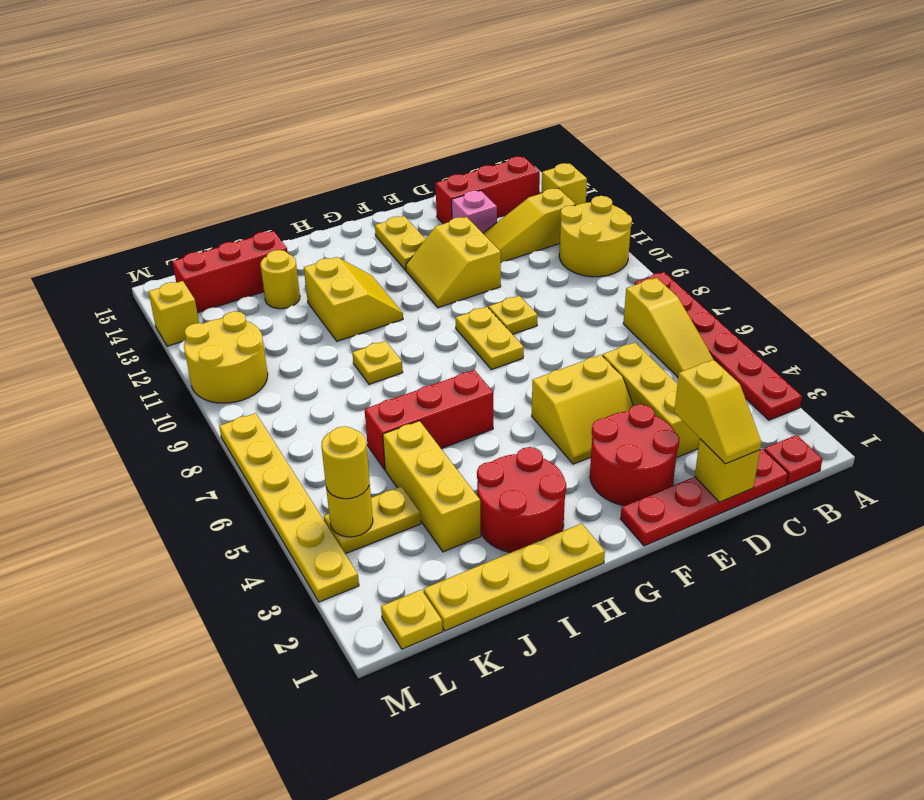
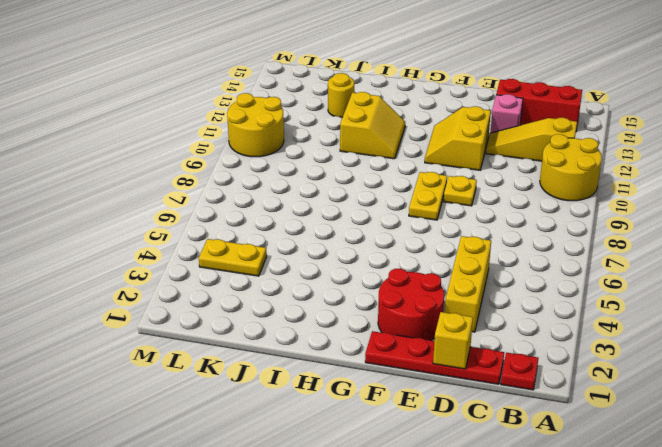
none -> red plate A3:A8 level 1
none -> yellow brick A13 level 1
none -> yellow slope B5:B7 level 1 top 7
none -> yellow slope E4:F5 level 1 top 5

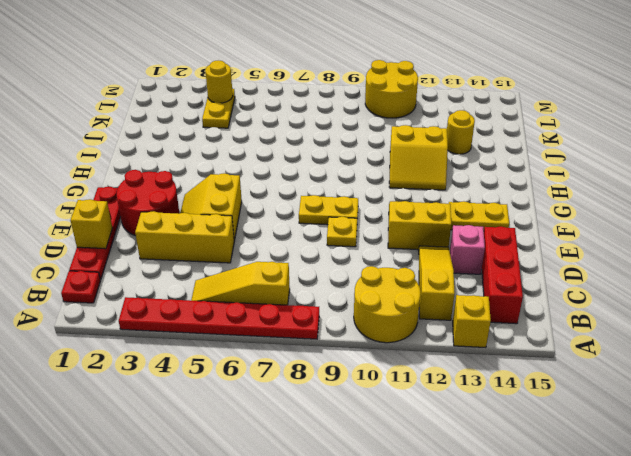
none -> yellow plate H1:K1 level 1
none -> red round brick H2:I3 level 1
none -> red brick H6:J6 level 1
none -> yellow plate I9 level 1

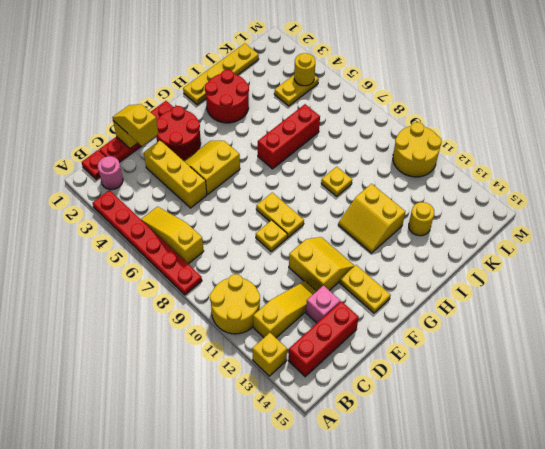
pink round brick B2 level 1 -> none
none -> yellow brick J3:J5 level 1
none -> red brick J14:L14 level 1
none -> yellow plate L1 level 1
none -> yellow plate M3:M8 level 1

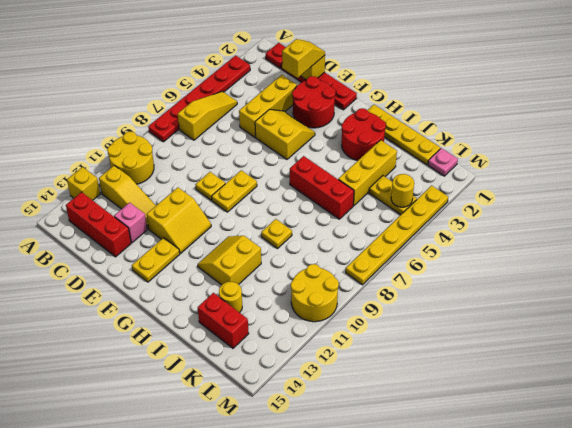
red brick J14:K14 level 1 -> red brick J14:L14 level 1
pink plate L1 level 1 -> yellow plate L1 level 1
none -> yellow brick M13 level 1
none -> yellow round brick L4 level 3

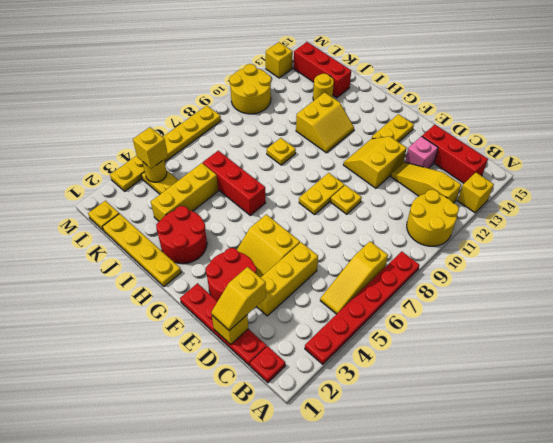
yellow brick L4 level 3 -> yellow round brick L4 level 3

